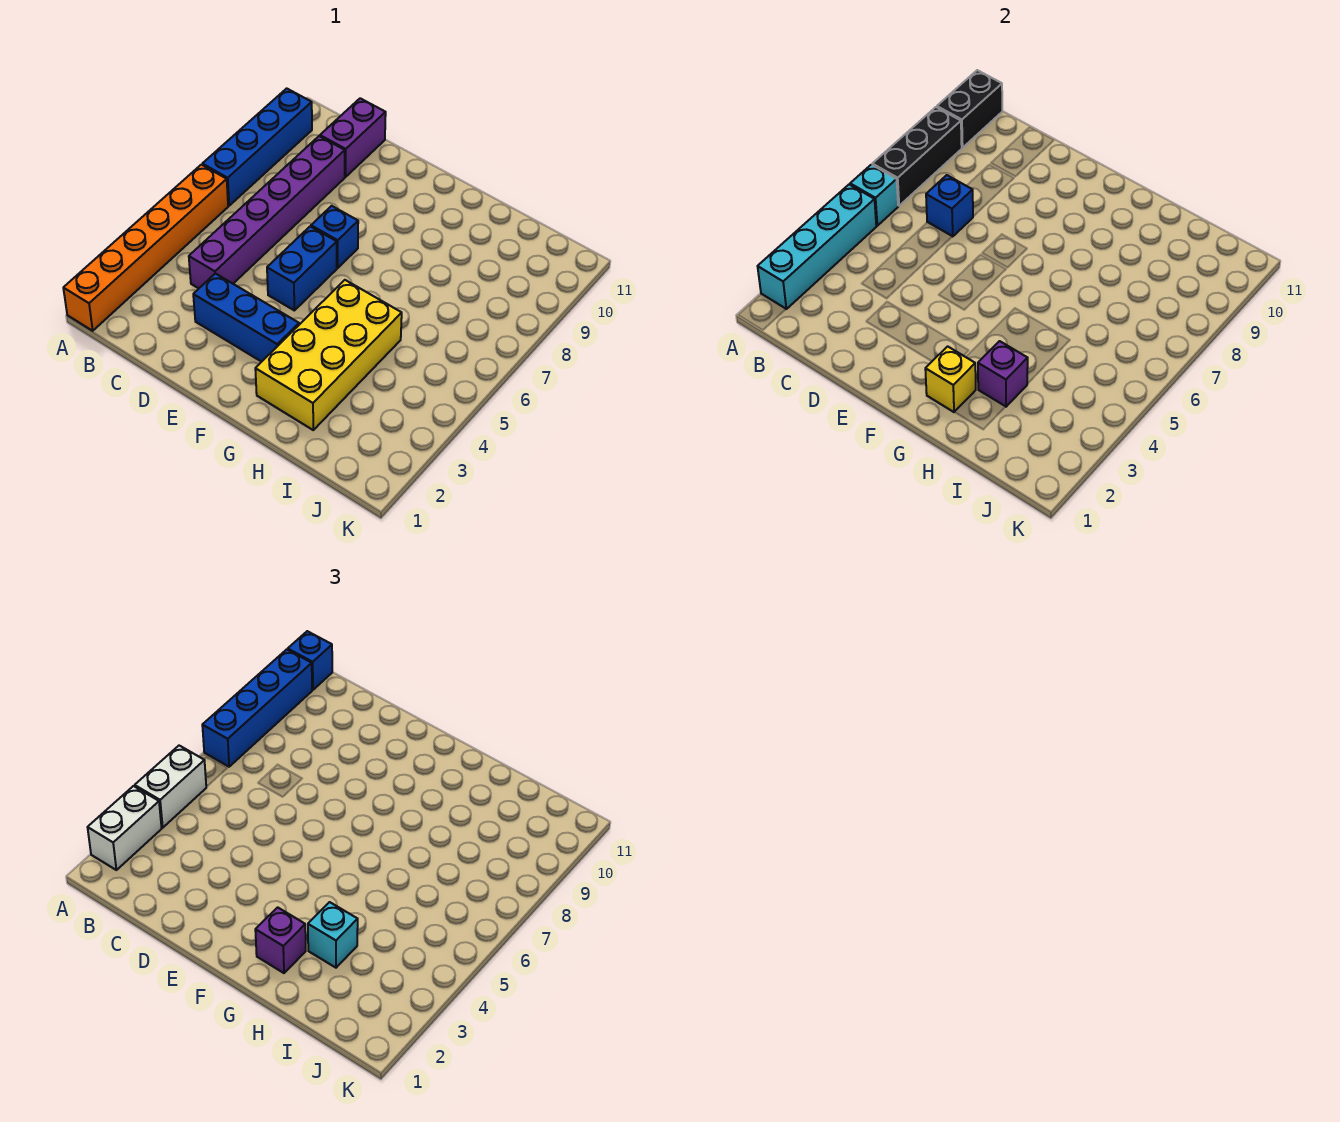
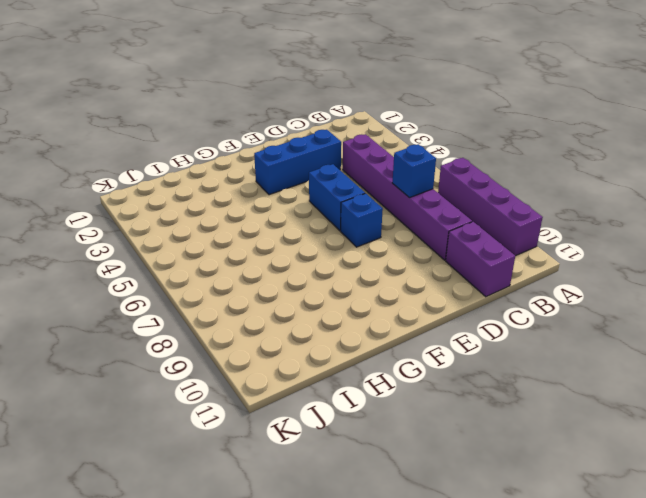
purple brick A7:A10 level 1 -> blue brick A7:A10 level 1
none -> orange brick A1:A6 level 1
none -> yellow brick G2:H5 level 1
none -> cyan brick A2:A5 level 2

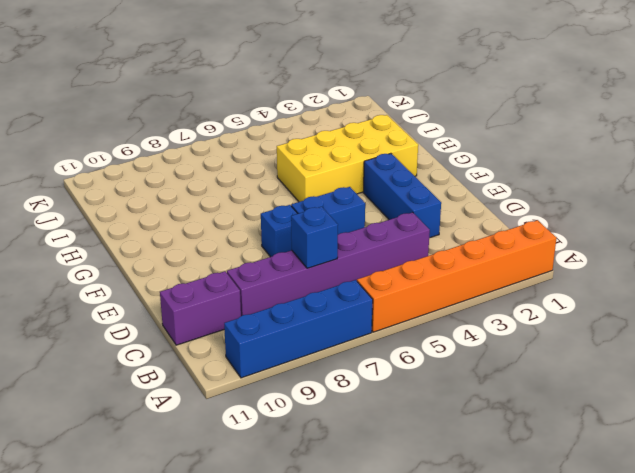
none -> cyan brick A2:A5 level 2
none -> cyan brick A6 level 2
none -> black brick A7:A9 level 2

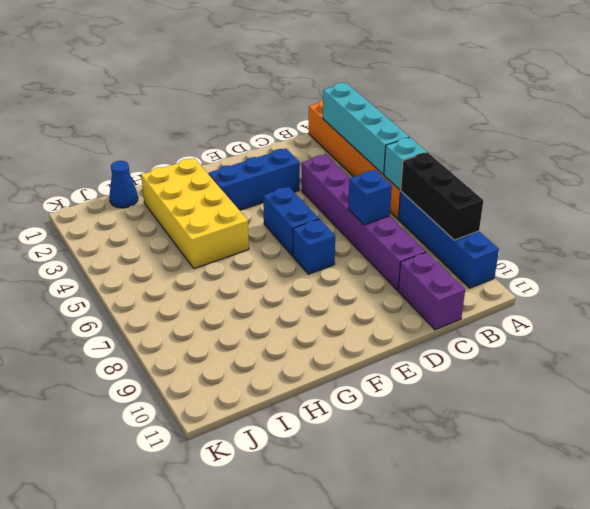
blue cone I1 level 1 -> none
none -> black brick A10:A11 level 2
none -> yellow brick G2 level 2
none -> purple brick H3 level 2

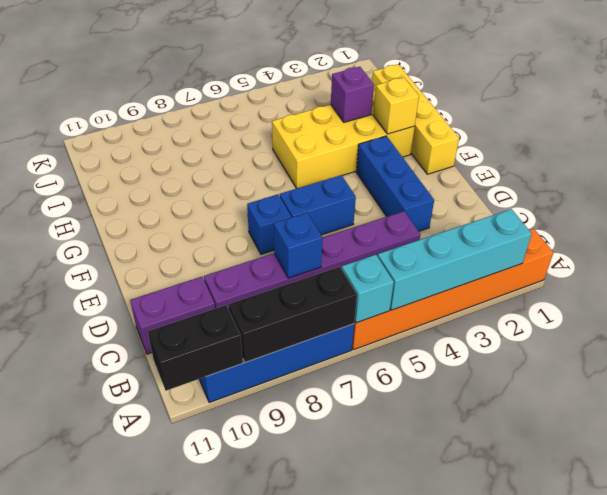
yellow brick F1:I1 level 1 -> none
none -> white brick A2:A3 level 3
none -> white brick A4:A5 level 3
none -> blue brick A7:A10 level 3

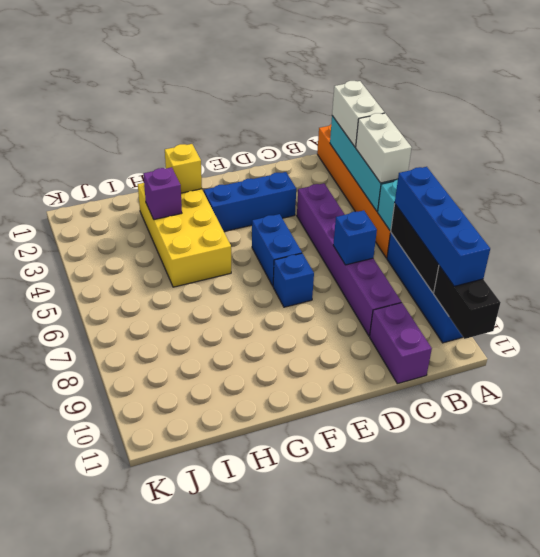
none -> blue brick A11 level 3
none -> purple brick G2 level 3
none -> cyan brick H3 level 3

